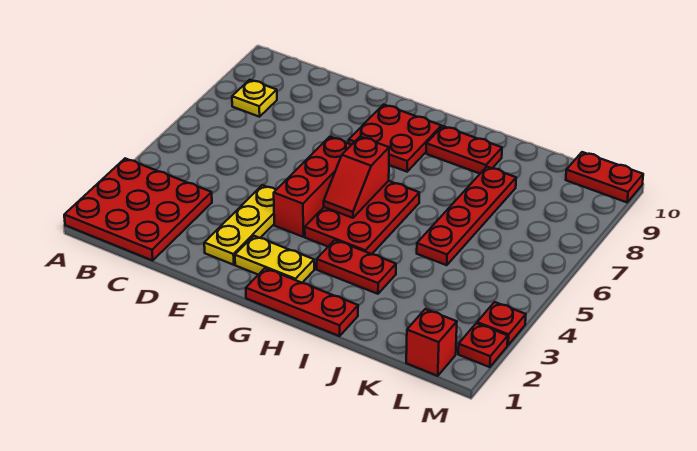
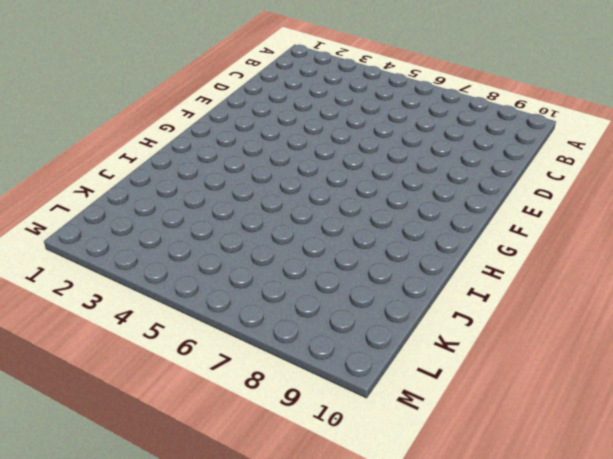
none -> red plate A1:C3 level 1
none -> yellow plate B8 level 1
none -> yellow plate E2:E4 level 1

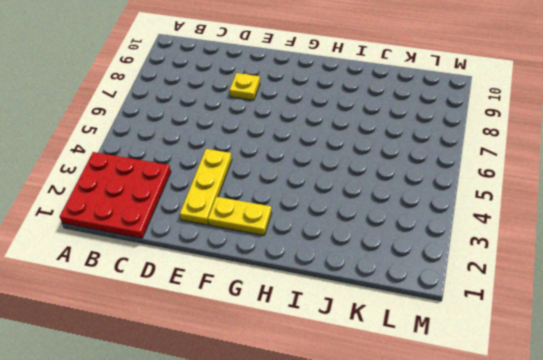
yellow plate E8 level 1 -> yellow plate B8 level 1
none -> red brick F4:F6 level 1
none -> red plate F8:G9 level 1
none -> red plate G1:I1 level 1

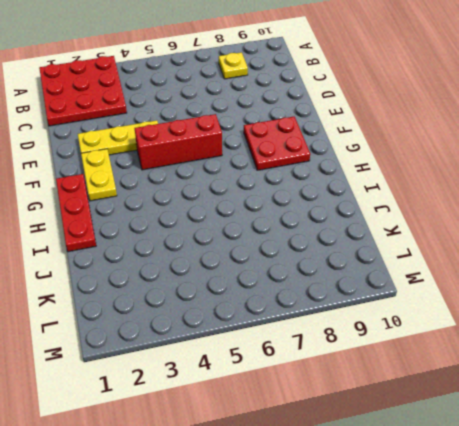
none -> red plate G4:H6 level 1
none -> red plate H3:I3 level 1
none -> red plate H9:I9 level 1

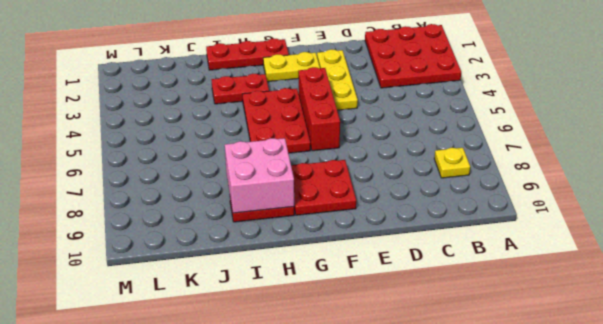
pink brick H8:I9 level 2 -> none
none -> red plate J5:J8 level 1
none -> red brick L1 level 1
none -> red plate L10:M10 level 1

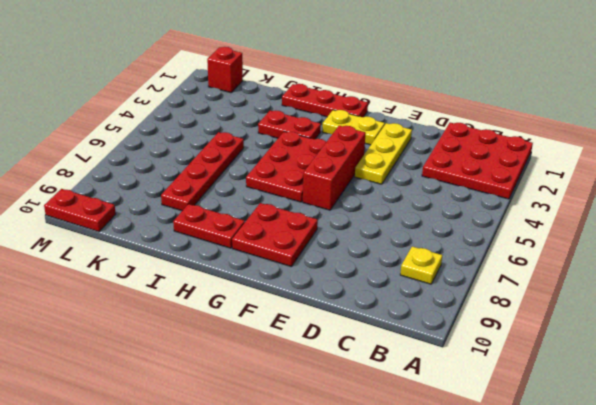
none -> red plate M2 level 1
none -> red plate M3 level 1
none -> red slope G5:G6 level 2 top 6

